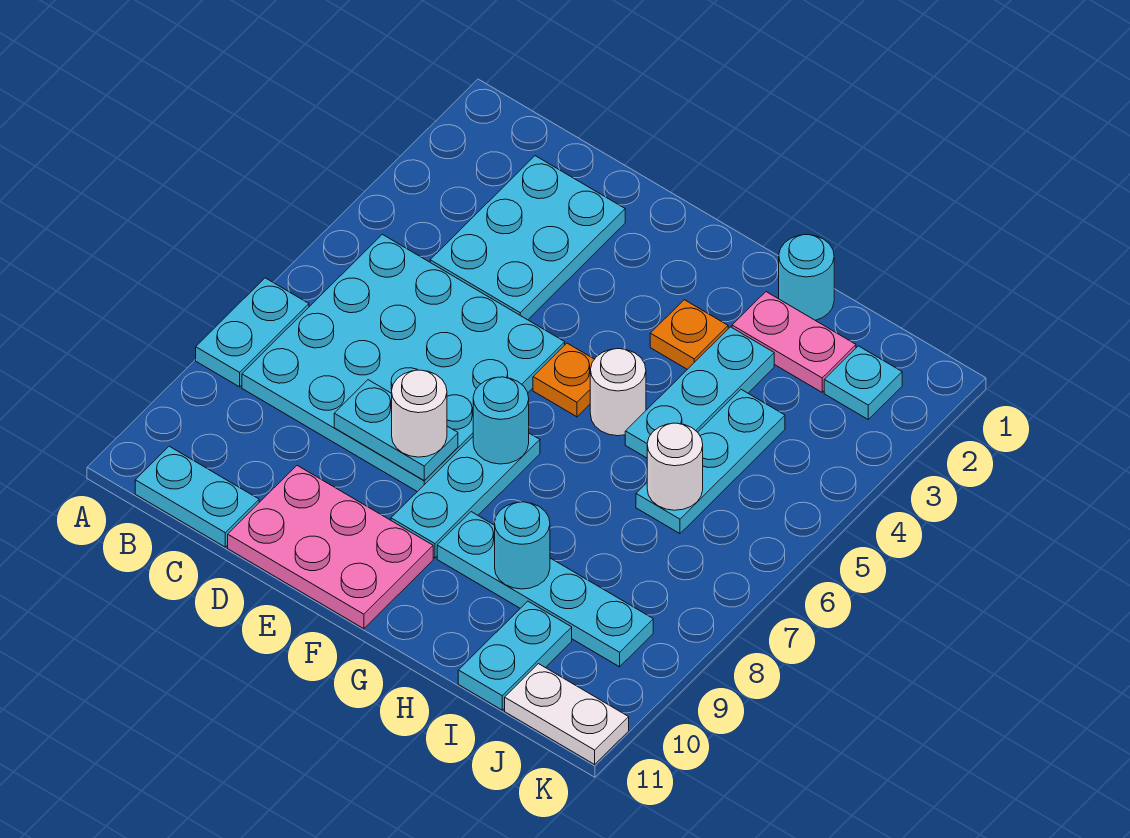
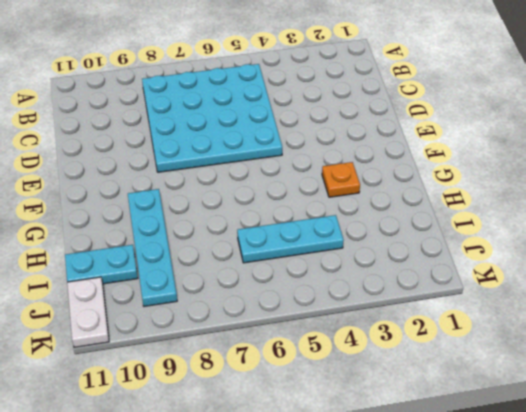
none -> cyan plate A7:A8 level 1
none -> cyan plate B11:C11 level 1
none -> cyan plate C2:D4 level 1

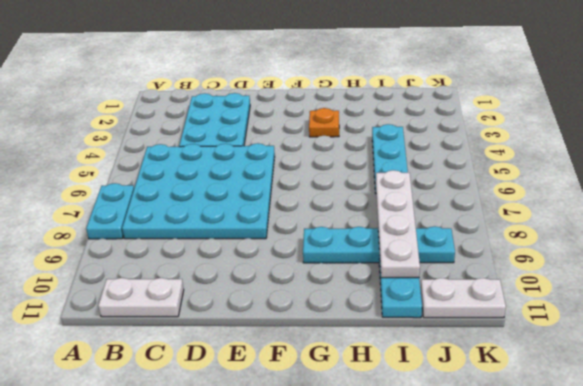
white plate B11:C11 level 1 -> cyan plate B11:C11 level 1
white plate I7:I10 level 2 -> none
none -> pink plate D10:F11 level 1
none -> orange plate F5 level 1
none -> cyan plate F7:F9 level 1

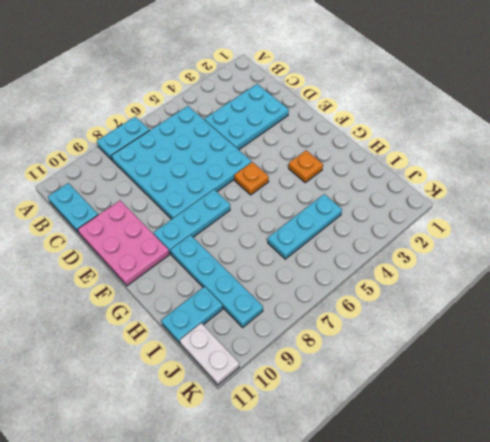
none -> white round brick G5 level 1
none -> cyan round brick H1 level 1
none -> pink plate H2:I2 level 1

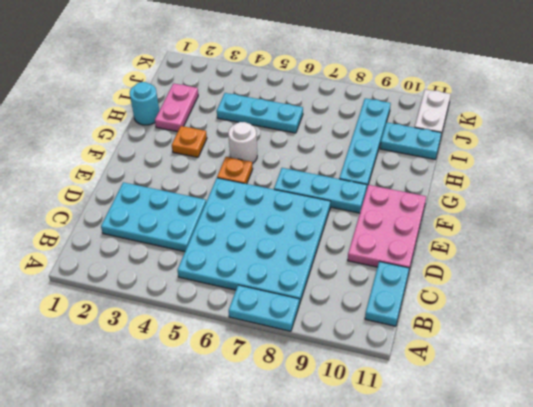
none -> cyan plate H3:H5 level 1
none -> cyan plate J2 level 1
none -> cyan plate D8:E8 level 2

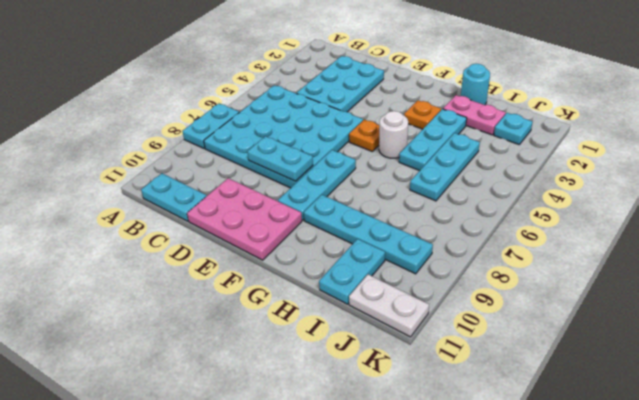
none -> cyan round brick F7 level 2
none -> cyan round brick H9 level 2
none -> white round brick I6 level 2

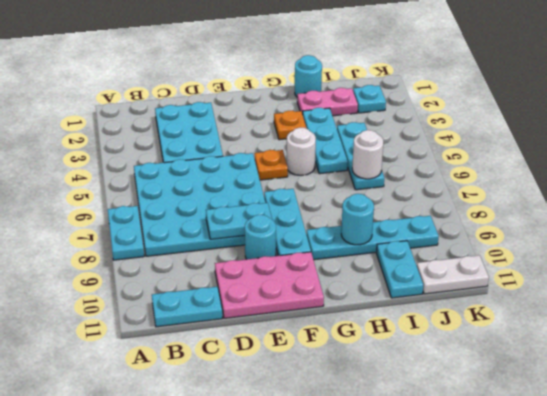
cyan round brick E9 level 1 -> cyan round brick F7 level 2
none -> white round brick E8 level 3

